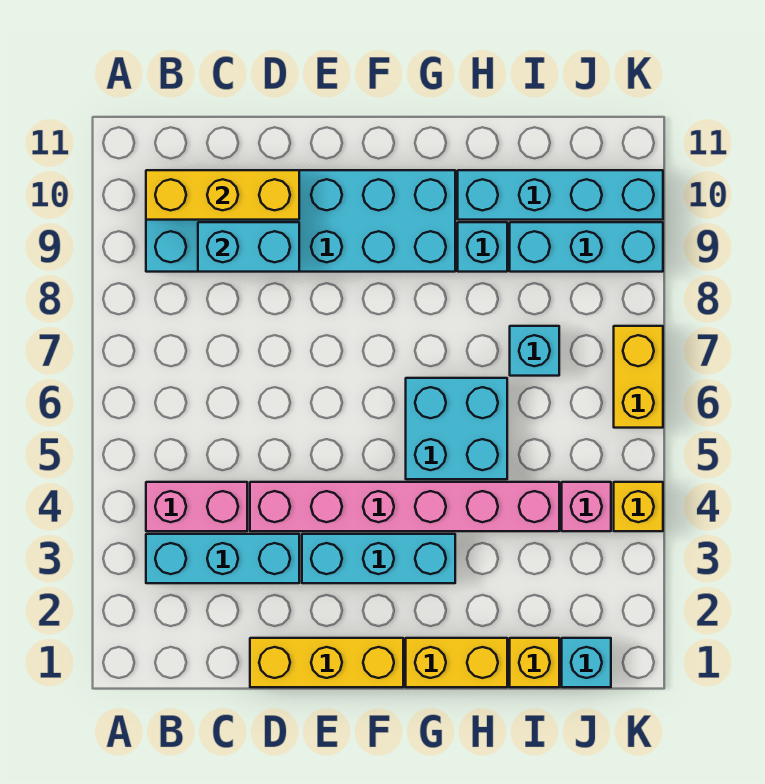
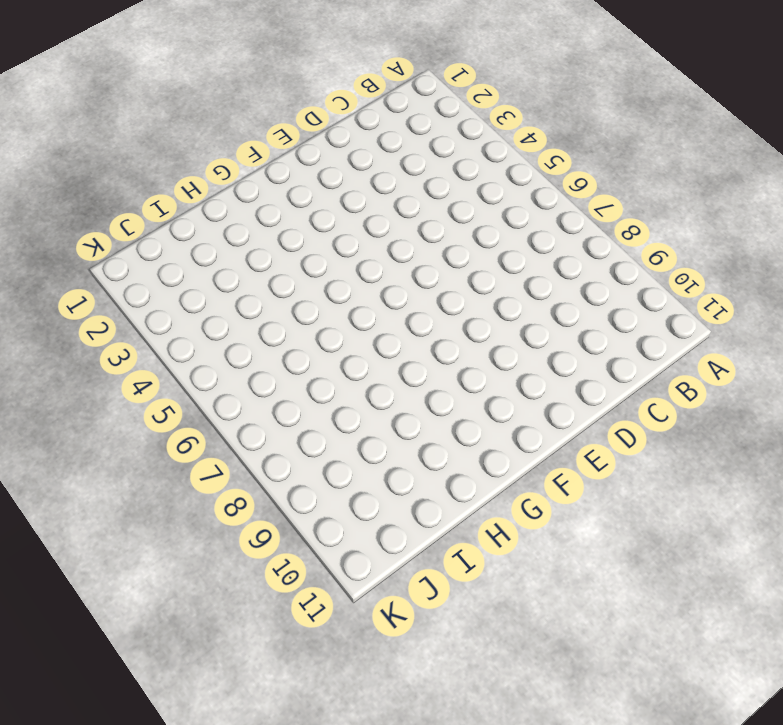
none -> cyan brick B3:D3 level 1
none -> pink brick B4:C4 level 1
none -> cyan brick B9:G10 level 1

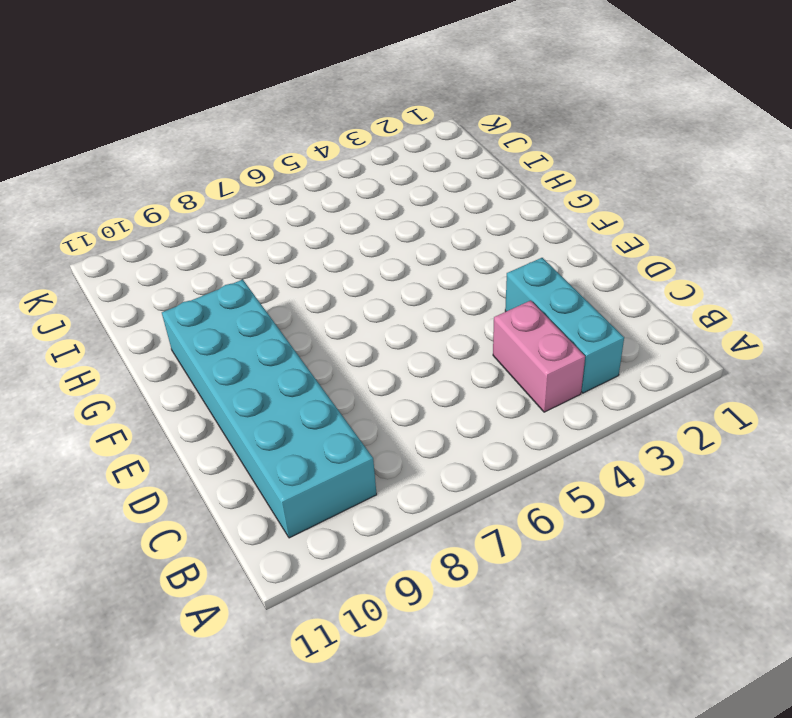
none -> yellow brick D1:F1 level 1
none -> pink brick D4:I4 level 1
none -> cyan brick E3:G3 level 1

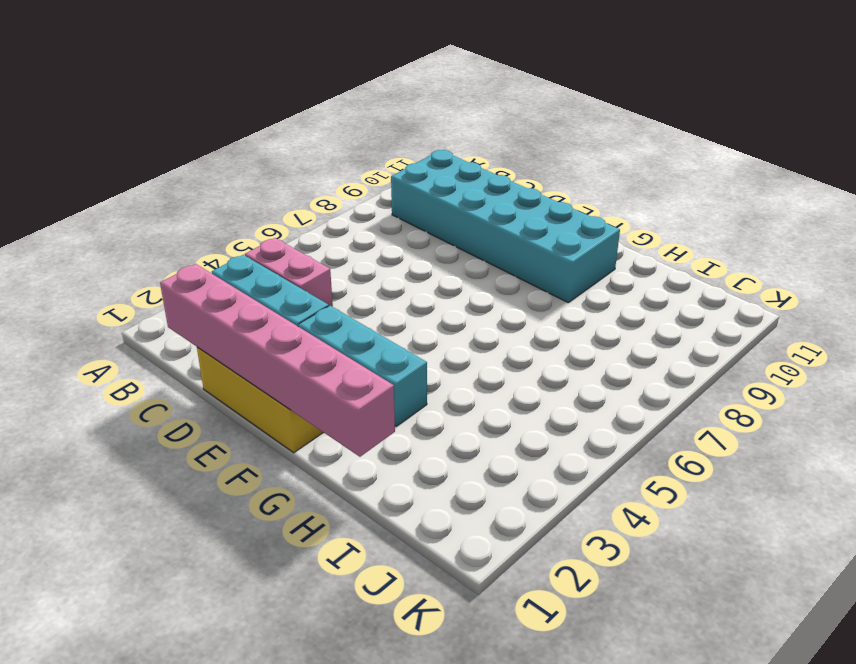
pink brick C1:H1 level 2 -> pink brick D4:I4 level 1
none -> yellow brick G1:H1 level 1
none -> cyan brick G5:H6 level 1
none -> cyan brick H9 level 1

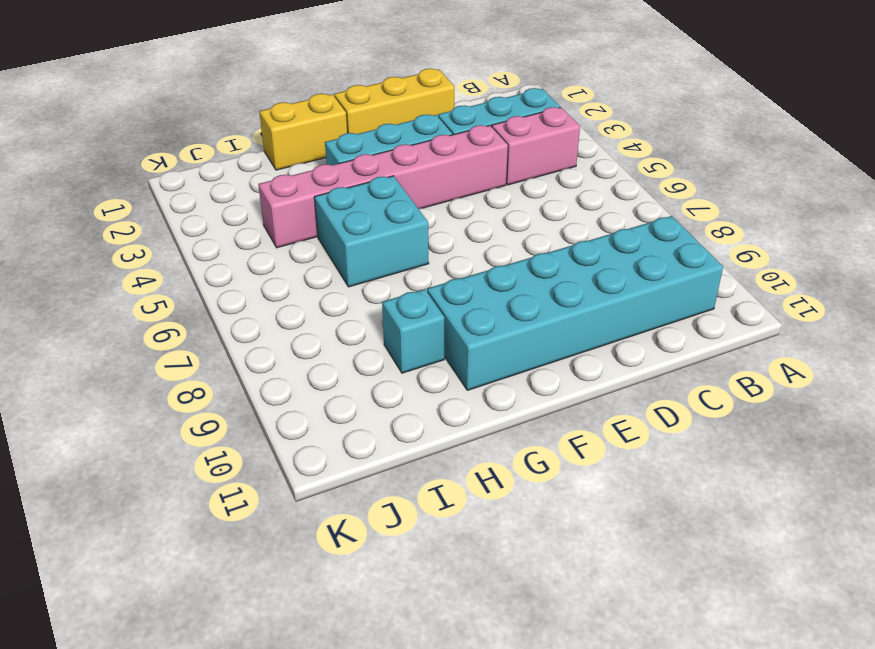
none -> cyan brick H10:K10 level 1
none -> yellow brick I1 level 1
none -> cyan brick I7 level 1

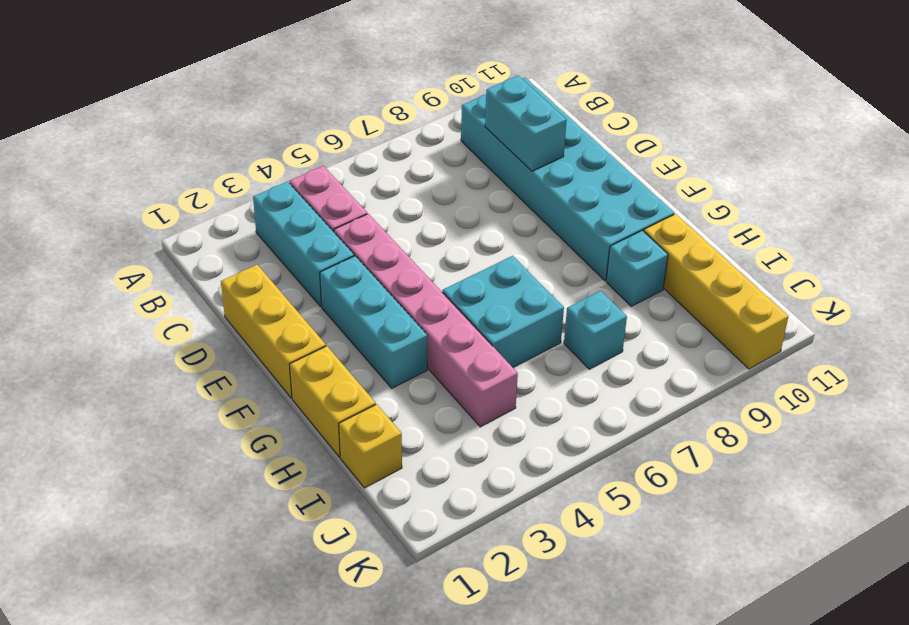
yellow brick H10:K10 level 1 -> cyan brick H10:K10 level 1
none -> cyan brick I9:K9 level 1
none -> cyan brick J1 level 1
none -> pink brick J4 level 1

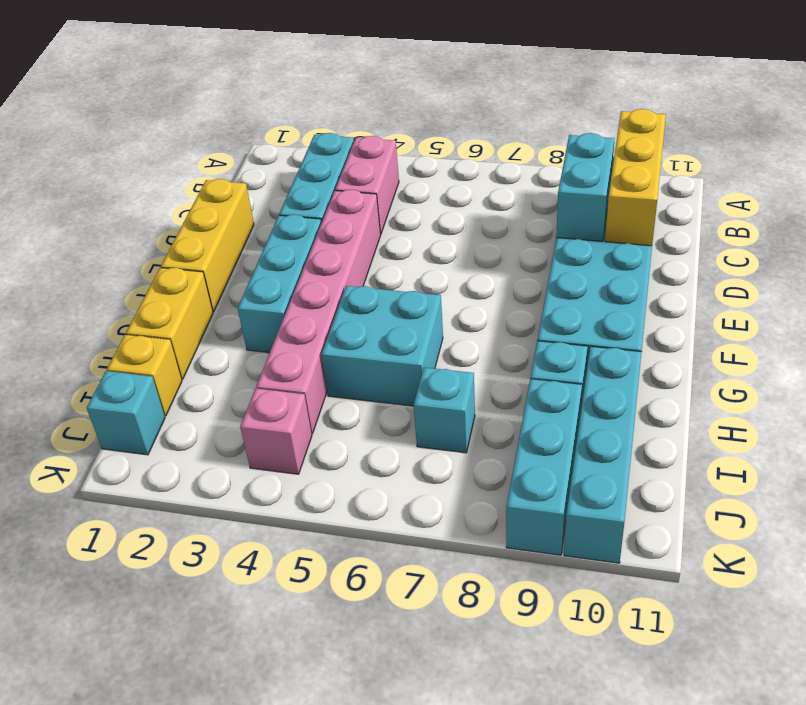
none -> yellow brick K4 level 1
none -> yellow brick K6:K7 level 1

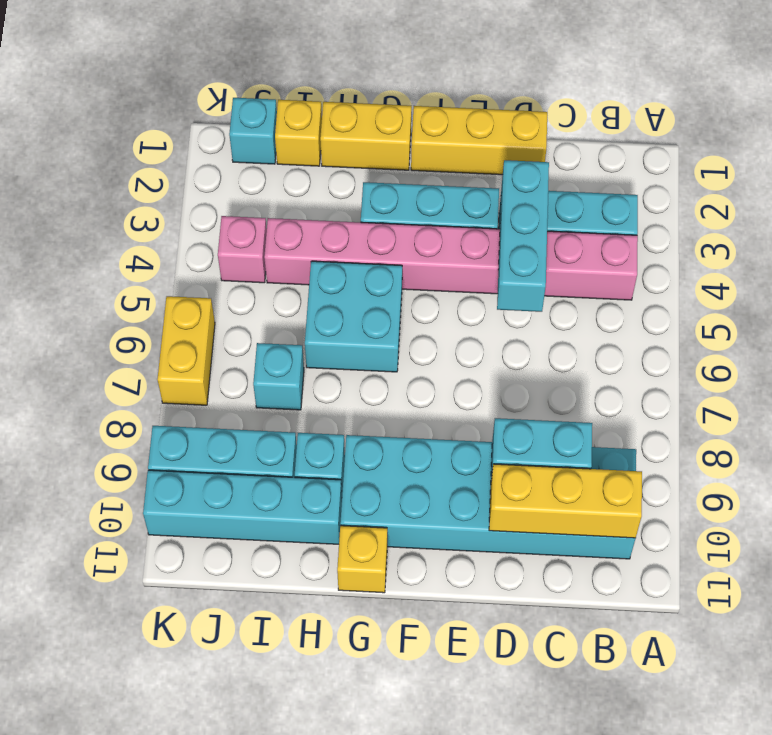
cyan brick D3:D5 level 2 -> none
yellow brick G11 level 1 -> yellow brick K4 level 1

